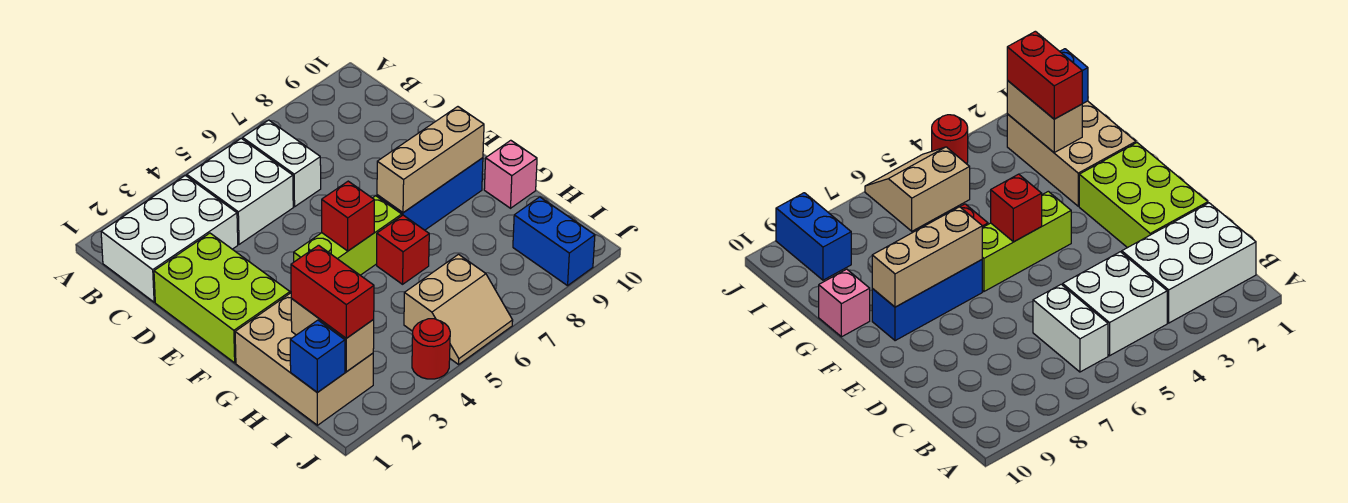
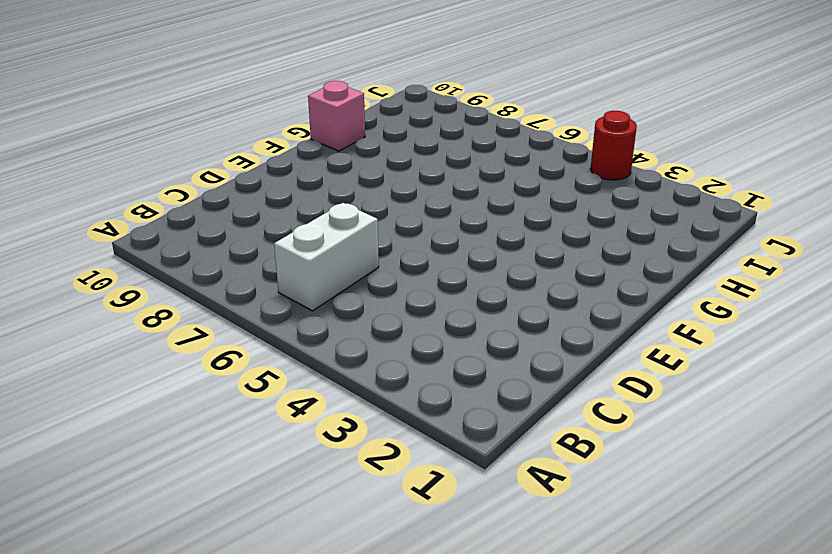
none -> white brick B1:C3 level 1
none -> white brick B4:C5 level 1
none -> lime brick D1:F2 level 1

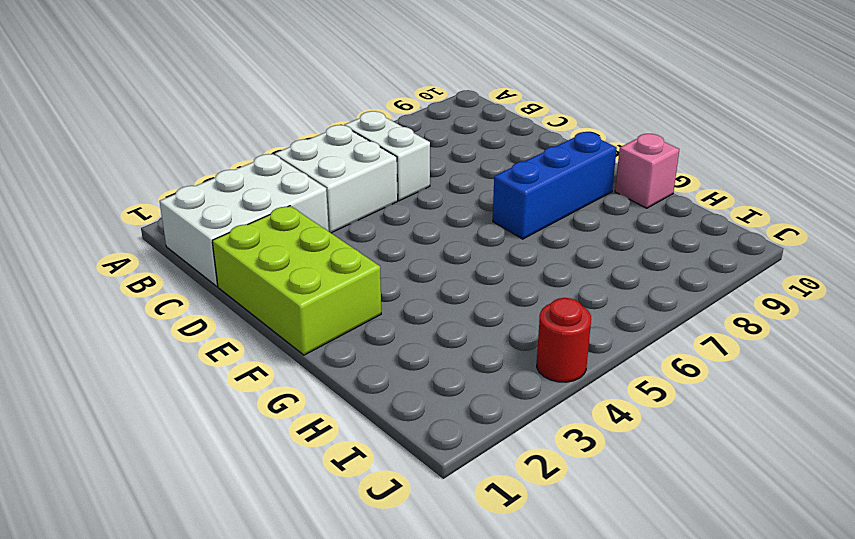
none -> lime brick F4:F6 level 1
none -> tan brick G1:I2 level 1
none -> red brick G6 level 1

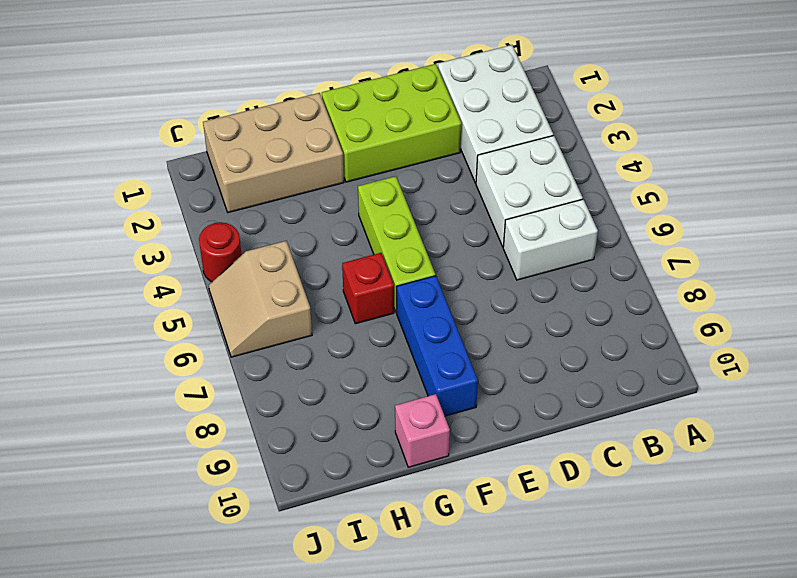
none -> blue brick I9:J9 level 1
none -> red brick F5 level 2
none -> tan brick F7:F9 level 2

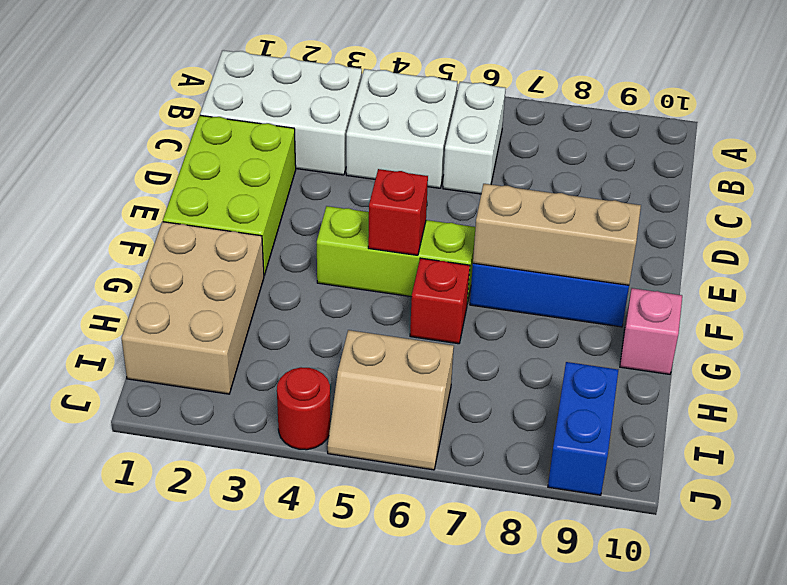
none -> tan brick H2:I2 level 2
none -> blue brick I1 level 2
none -> red brick H2:I2 level 3

